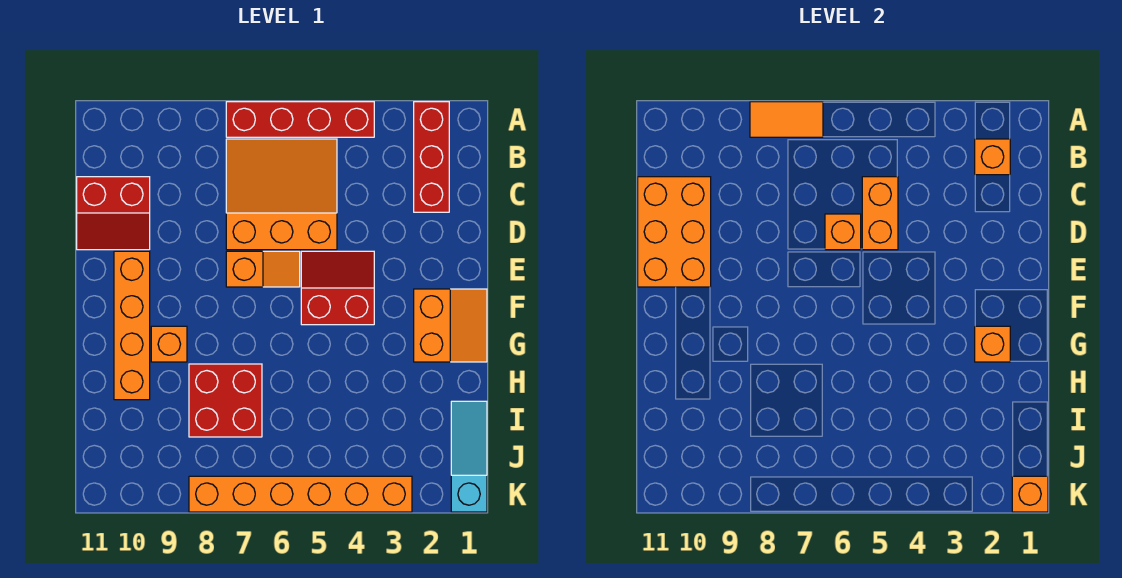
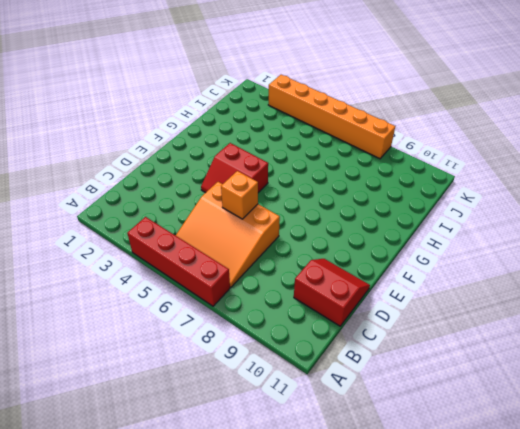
none -> red brick A2:C2 level 1
none -> orange slope E6:E7 level 1 top 7
none -> orange brick E10:H10 level 1

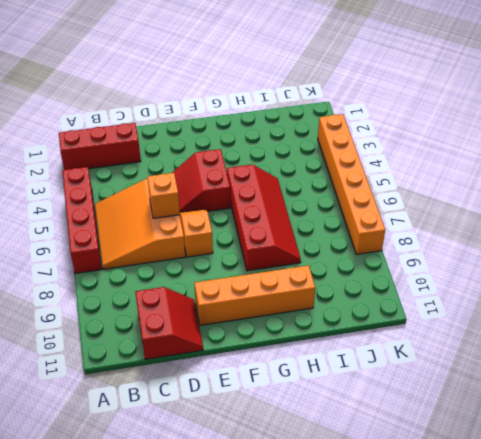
red slope G5:H8 level 1 top G -> red brick H7:I8 level 1
none -> orange slope F1:G2 level 1 top 2
none -> orange brick G9 level 1
none -> cyan slope I1:K1 level 1 top K

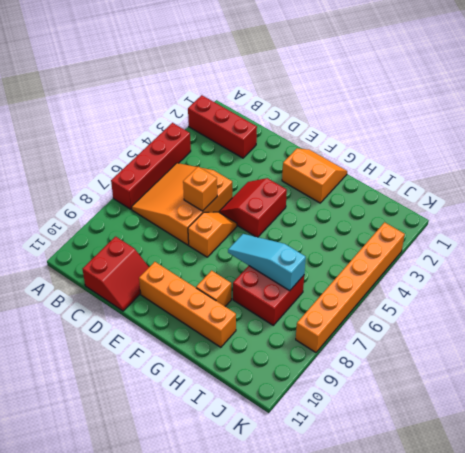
cyan slope G7:I7 level 2 top I -> cyan slope I1:K1 level 1 top K
none -> orange tile A7:A8 level 2
none -> orange brick B2 level 2
none -> orange brick C5:D5 level 2

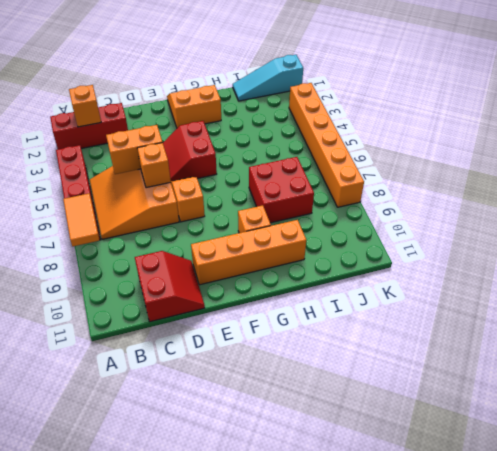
none -> orange brick C10:E11 level 2
none -> orange brick G2 level 2
none -> orange brick K1 level 2

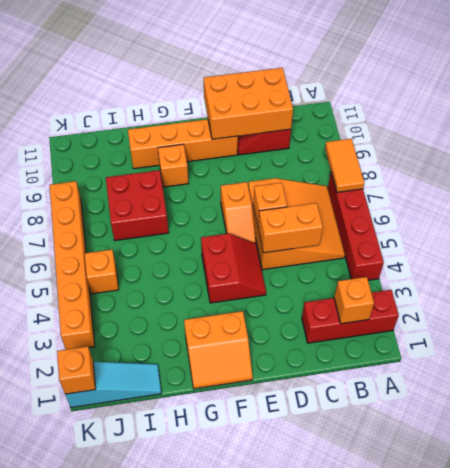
orange brick J5 level 1 -> orange brick G2 level 2

